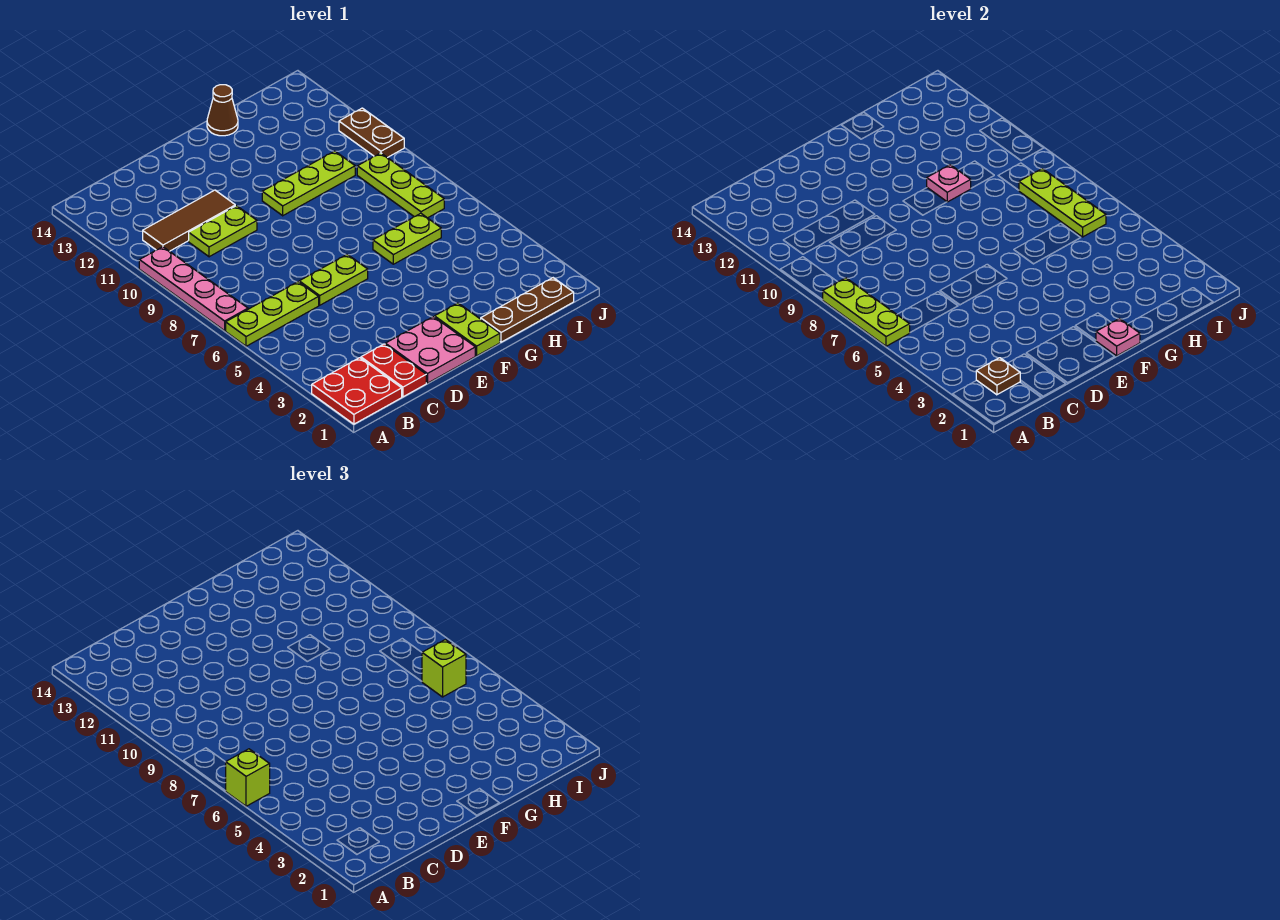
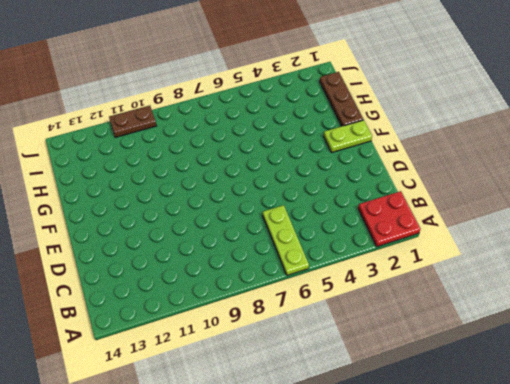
none -> pink plate A7:A10 level 1
none -> brown tile B11:D11 level 1
none -> red plate C1:C2 level 1

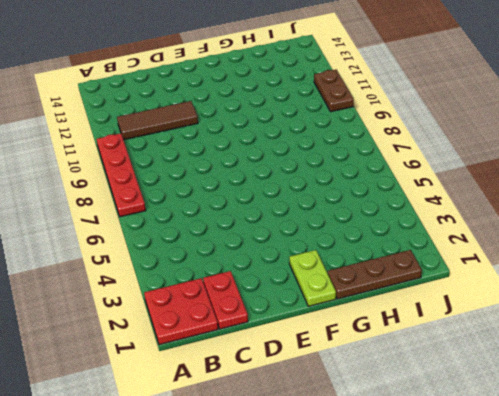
red plate A7:A10 level 1 -> pink plate A7:A10 level 1
none -> lime plate A6:C6 level 1
none -> lime plate C10:D10 level 1
none -> pink plate D1:E2 level 1

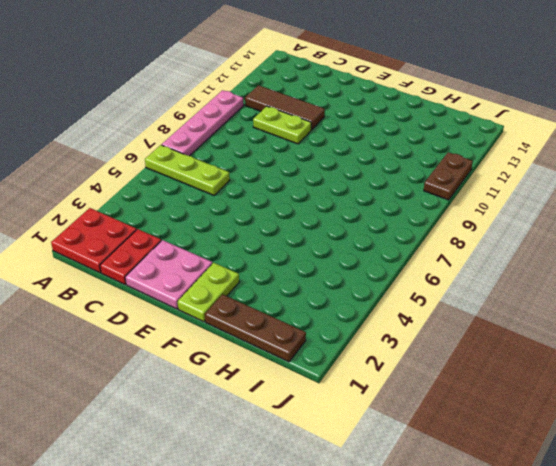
none -> lime plate D6:E6 level 1
none -> lime plate F10:H10 level 1
none -> lime plate G6:H6 level 1

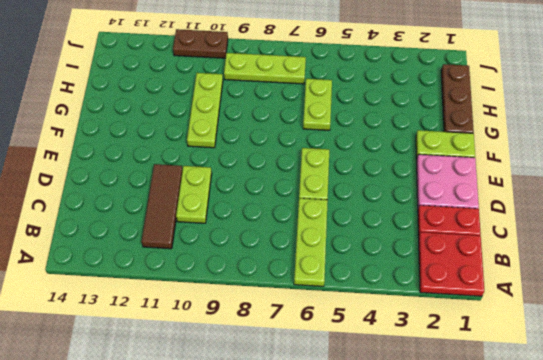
none -> pink plate A7:A10 level 1
none -> brown cone G14 level 1
none -> lime plate A6:A8 level 2

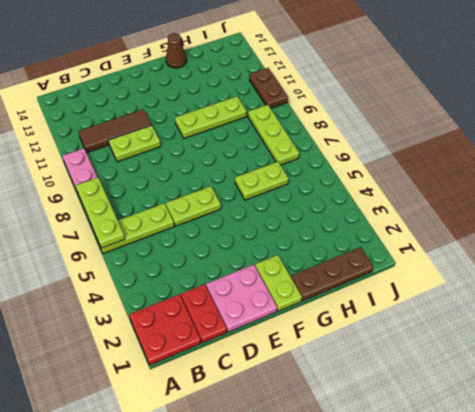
none -> brown plate B2 level 2
none -> pink plate F1 level 2
none -> pink plate G10 level 2

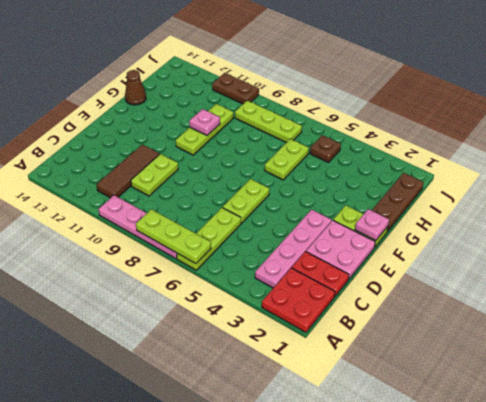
pink plate B3:E3 level 1 -> none
brown plate I5 level 1 -> brown plate B2 level 2
none -> lime plate I6:I8 level 2
none -> lime brick A6 level 3
none -> lime brick I6 level 3

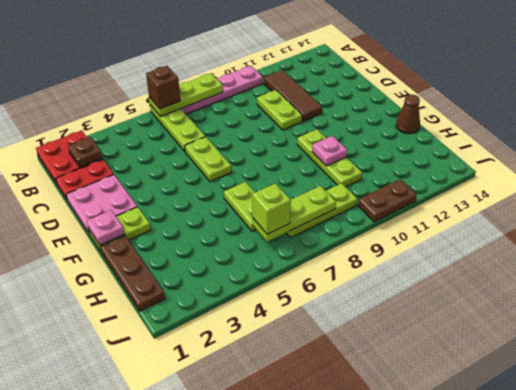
brown brick A6 level 3 -> lime brick A6 level 3

